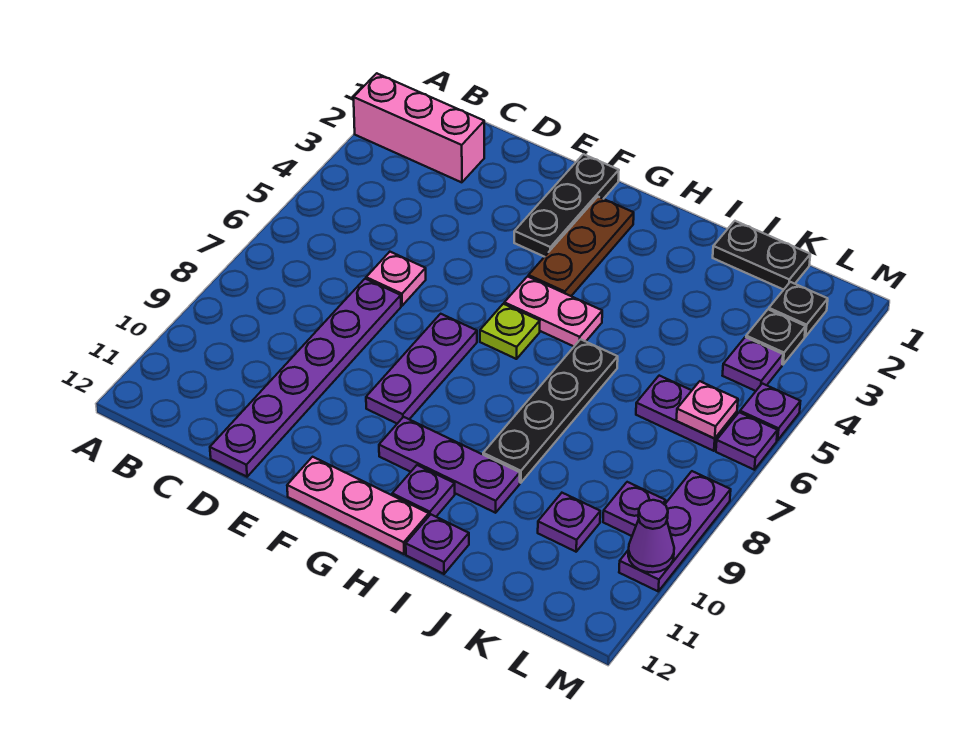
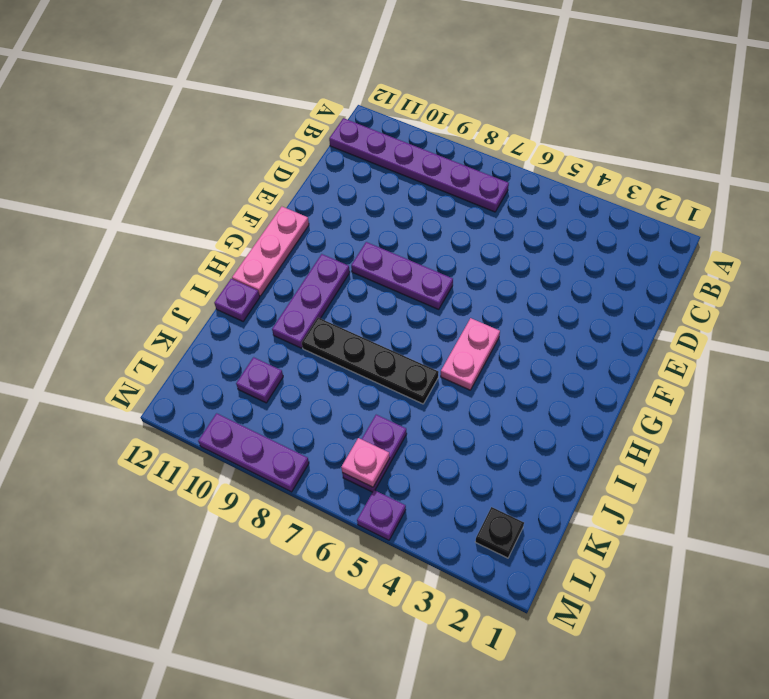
purple plate B7:B12 level 1 -> purple plate D7:D12 level 1
none -> pink brick A2:C2 level 1
none -> pink plate D6 level 1
none -> black plate F1:F3 level 1

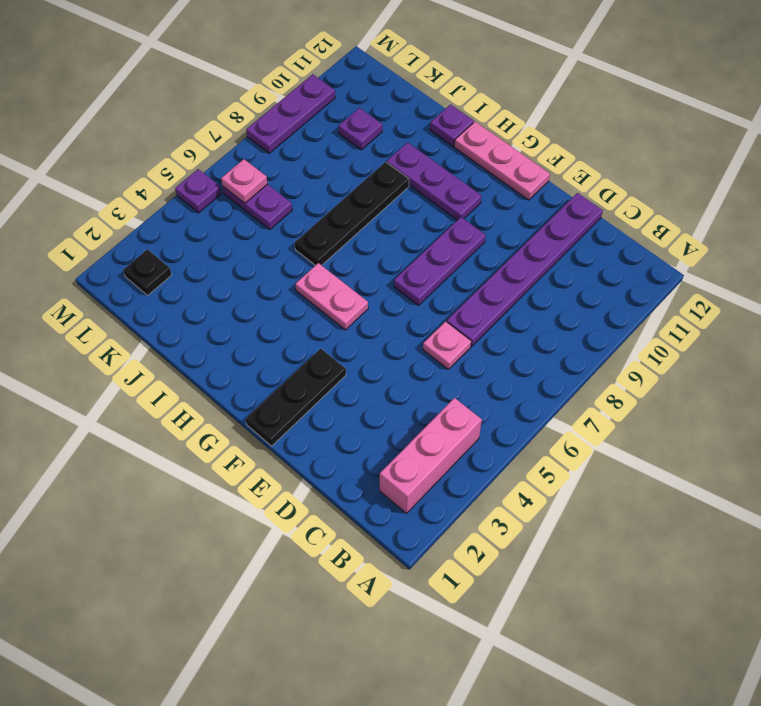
pink brick B2:B4 level 1 -> pink brick A2:C2 level 1
none -> brown plate G2:G4 level 1
none -> lime plate G6 level 1
none -> purple plate H11 level 1

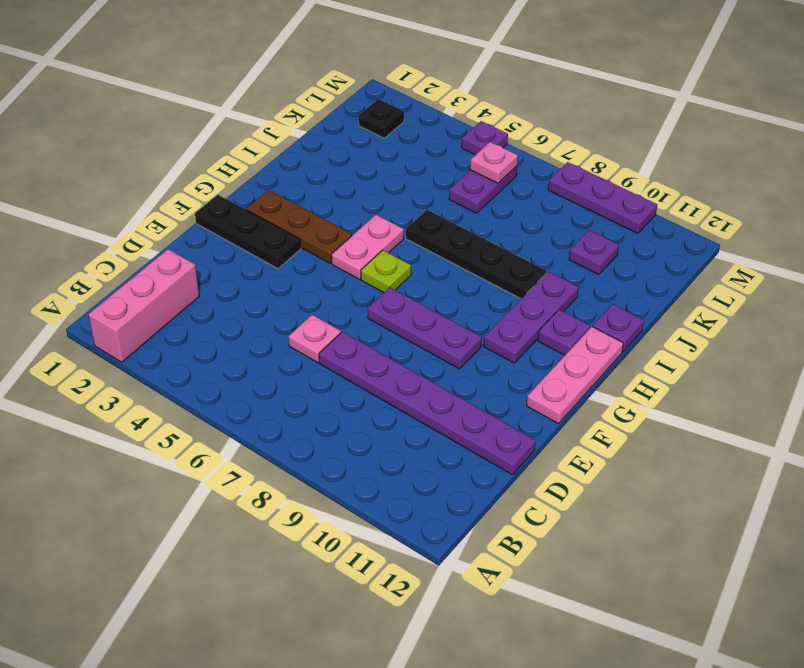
none -> black plate J1:K1 level 1
none -> black plate L3 level 1
none -> purple plate L4 level 1

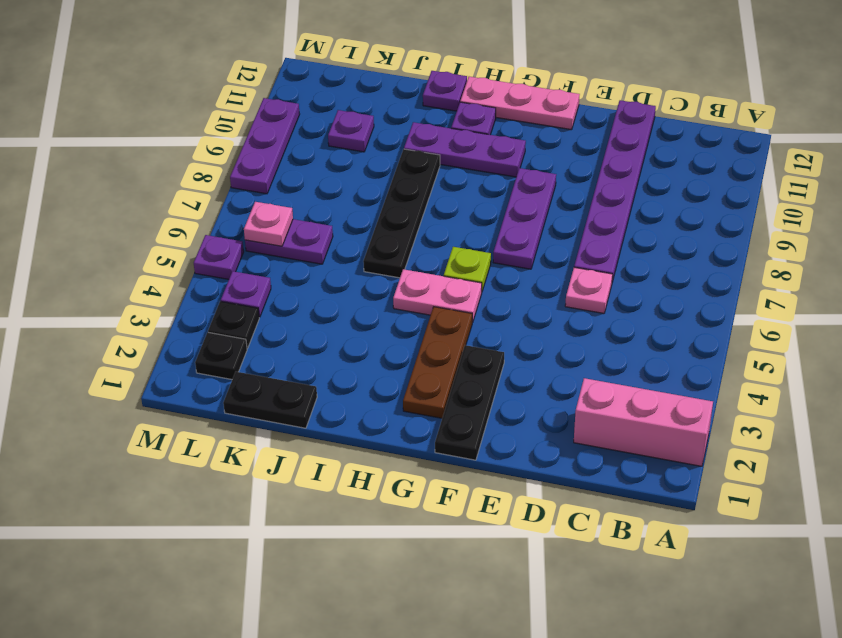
none -> purple plate L9 level 1
none -> purple plate M6 level 1
none -> purple cone M10 level 2

